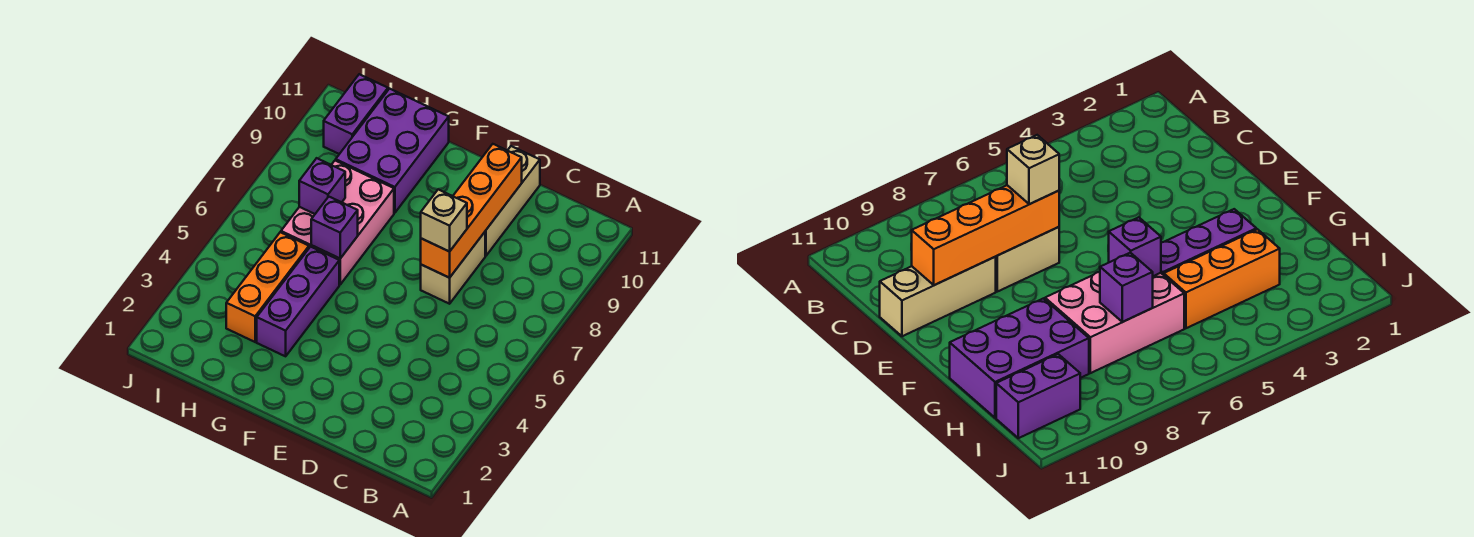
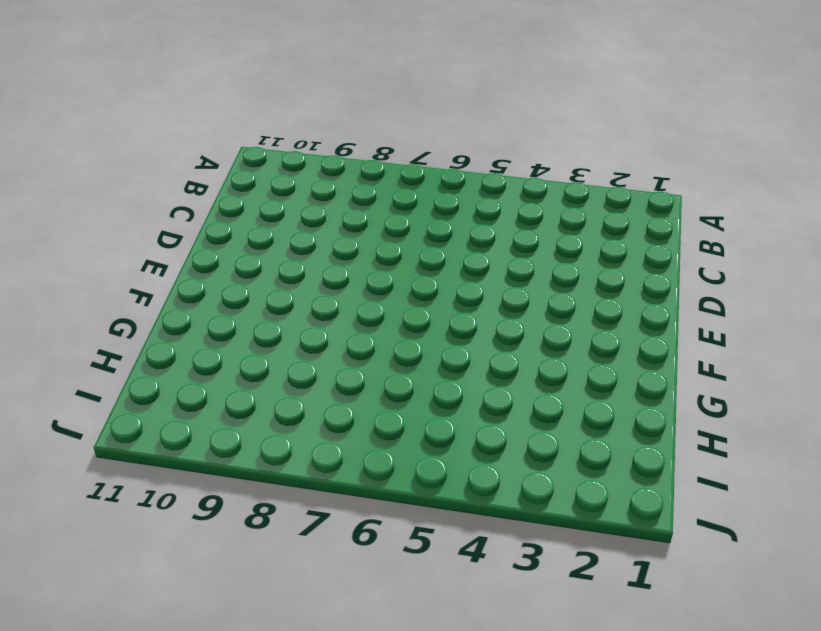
none -> tan brick D7:D8 level 1
none -> tan brick D9:D11 level 1

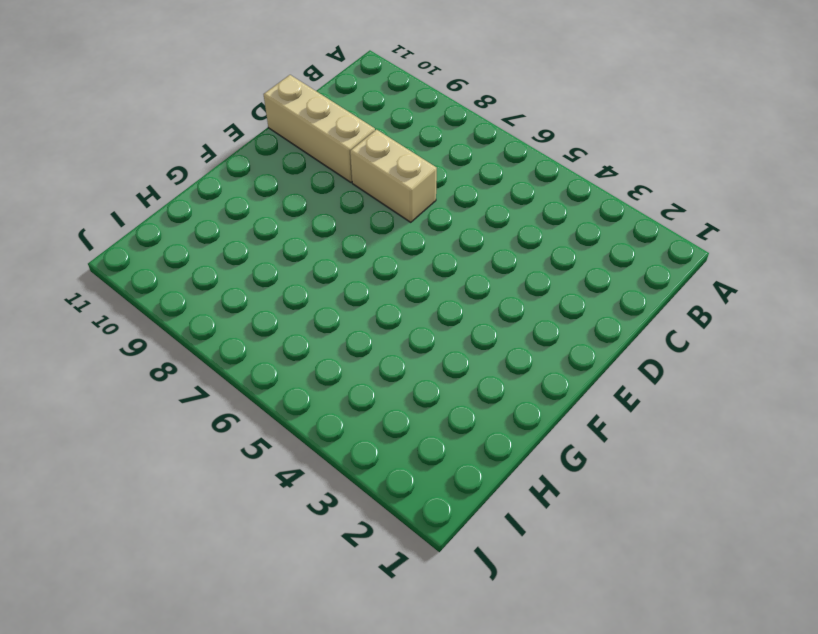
none -> purple brick G3:G5 level 1
none -> pink brick G6:H8 level 1

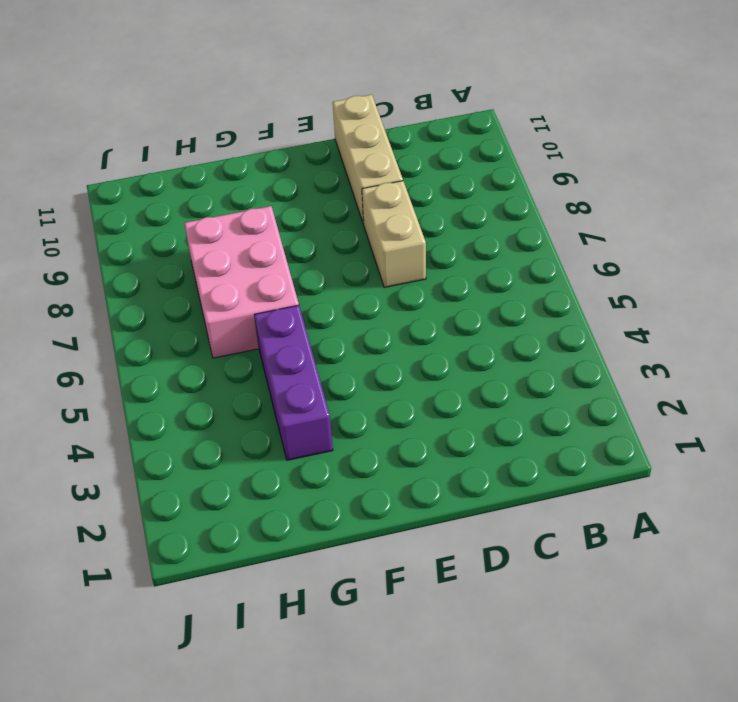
none -> purple brick G9:H11 level 1
none -> orange brick H3:H5 level 1

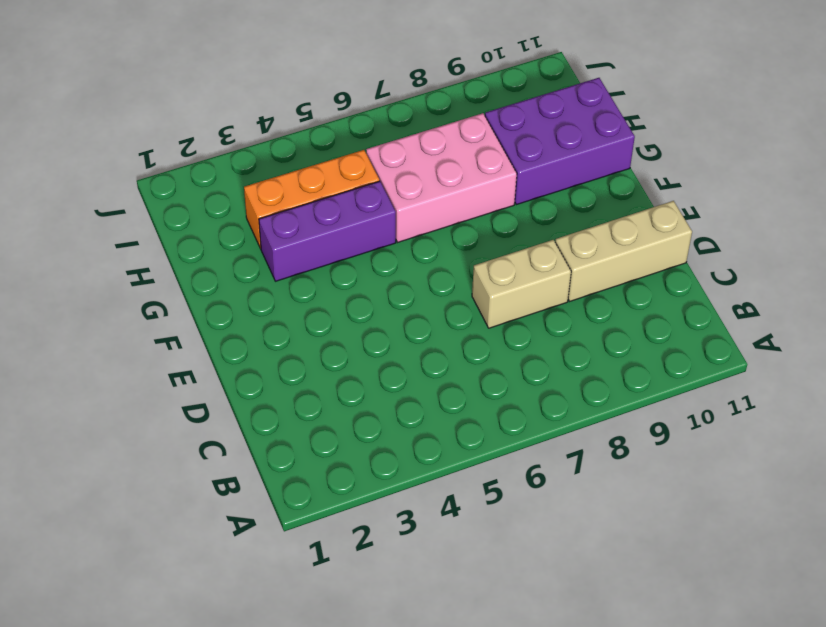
none -> purple brick I10:I11 level 1
none -> orange brick D7:D10 level 2

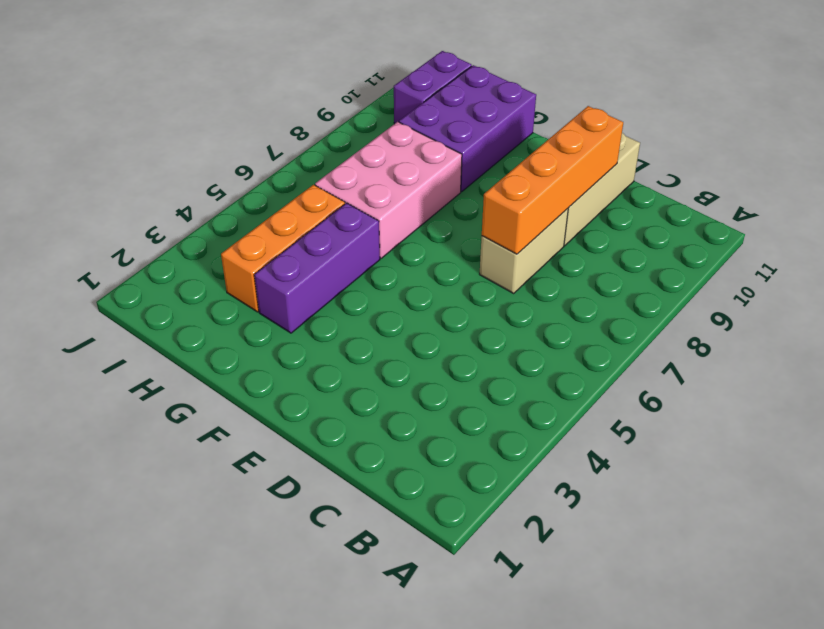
none -> purple brick G6 level 2
none -> purple brick H7 level 2

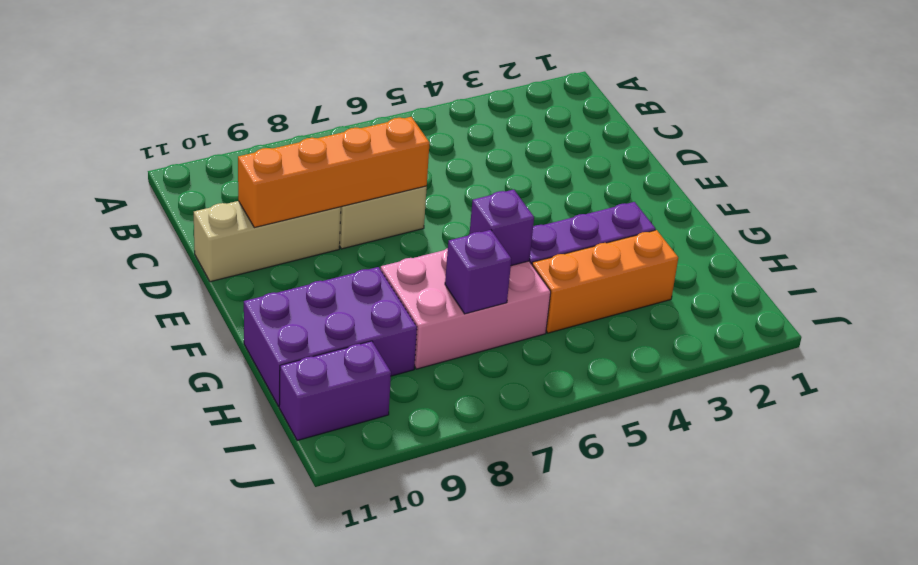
none -> tan brick D7 level 3

